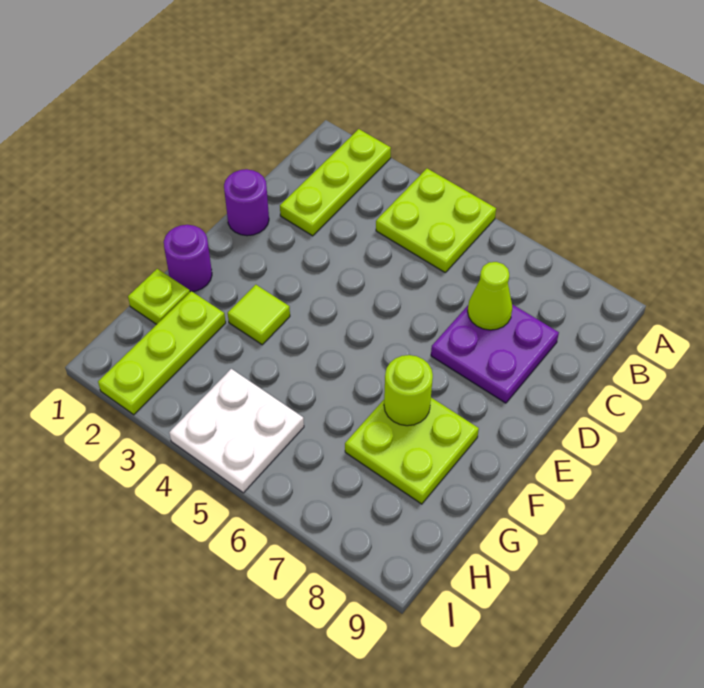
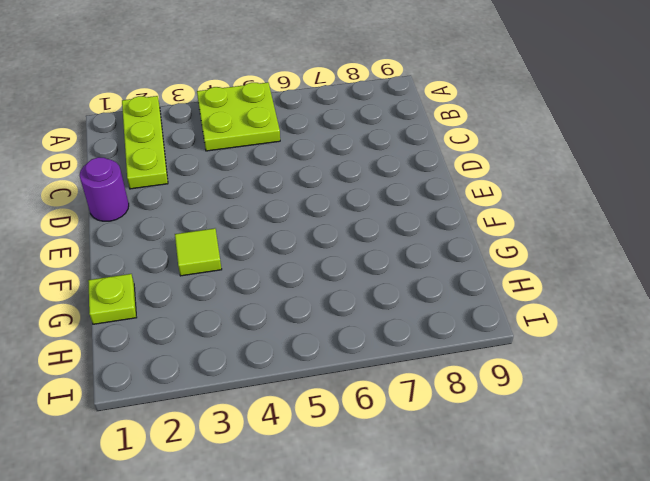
none -> purple plate C7:D8 level 1
none -> purple round brick F1 level 1
none -> lime plate F7:G8 level 1

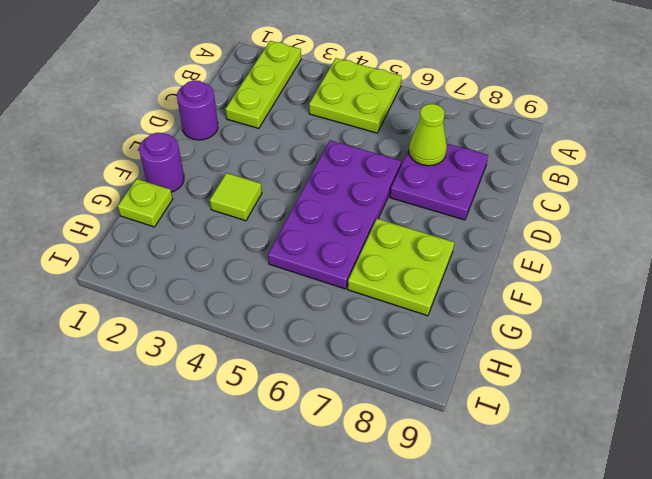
purple plate D5:G6 level 1 -> none
none -> lime plate G2:I2 level 1
none -> white plate H4:I5 level 1
none -> lime round brick F7 level 2

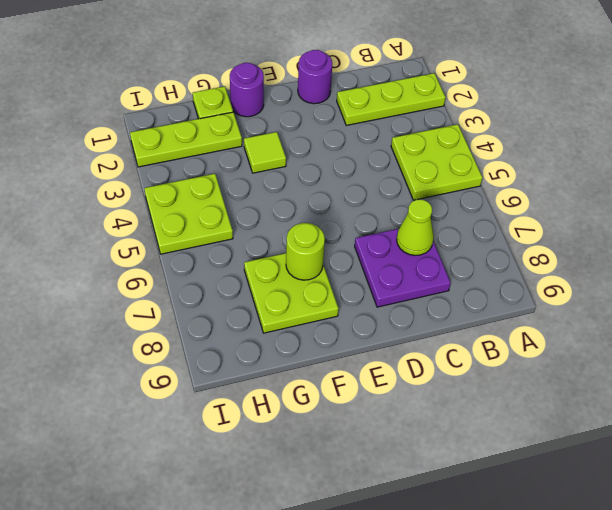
lime plate H4:I5 level 1 -> white plate H4:I5 level 1

